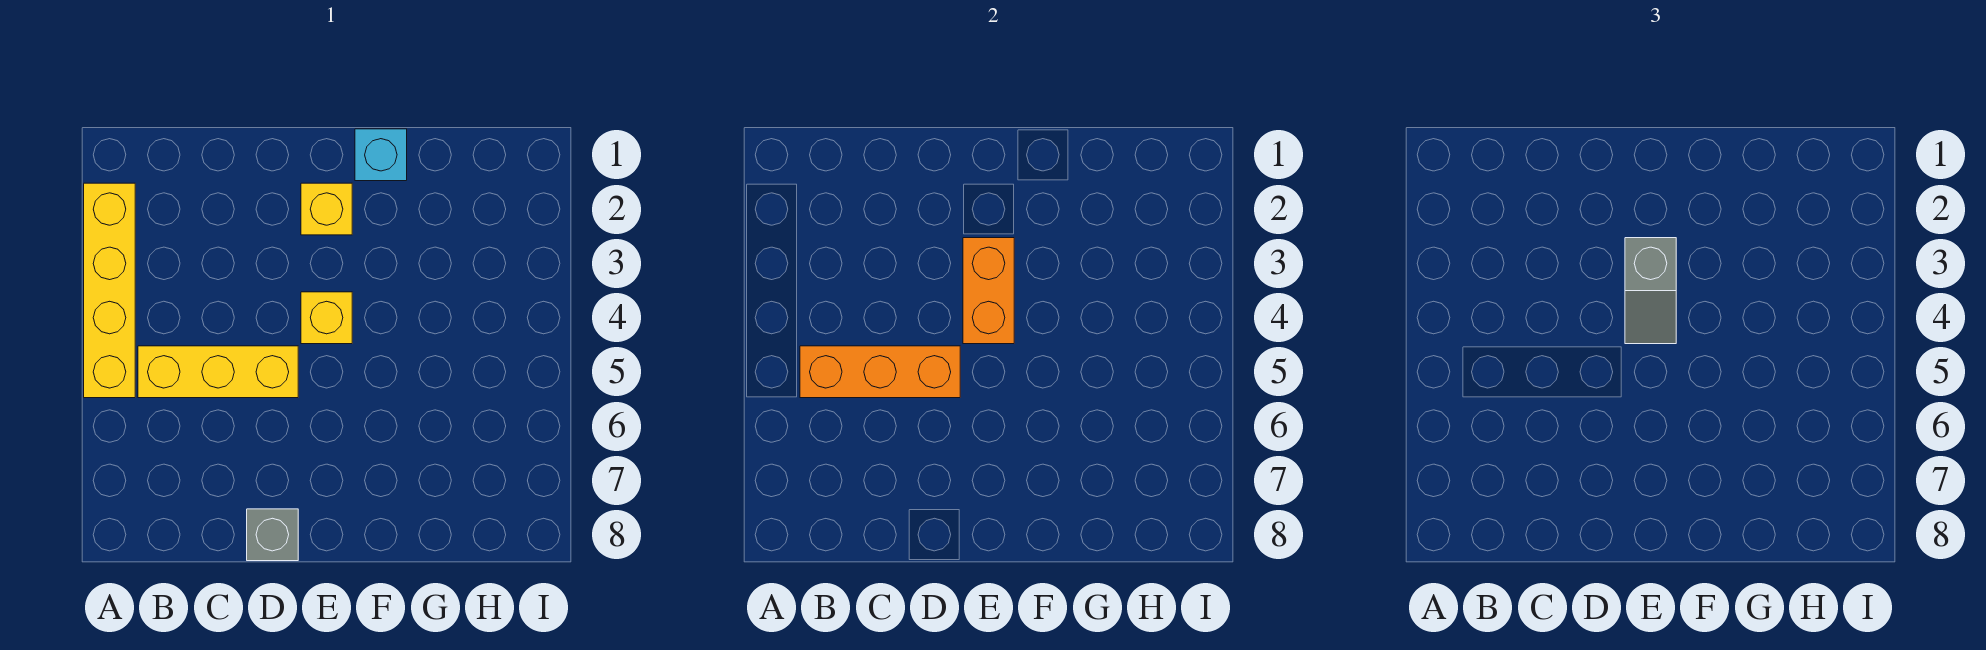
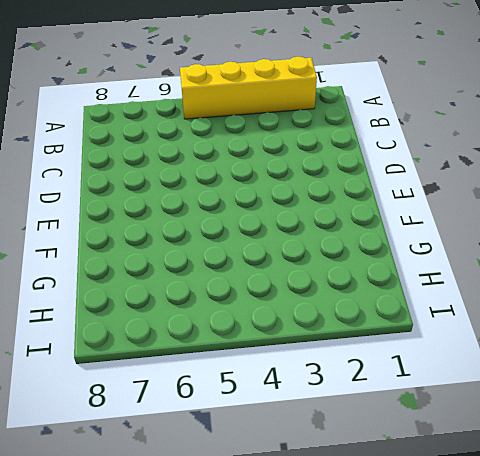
none -> yellow brick B5:D5 level 1
none -> grey brick D8 level 1

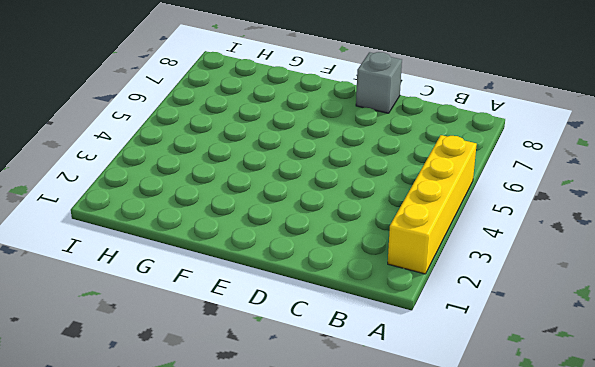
none -> yellow brick B5:D5 level 1
none -> yellow brick E2 level 1

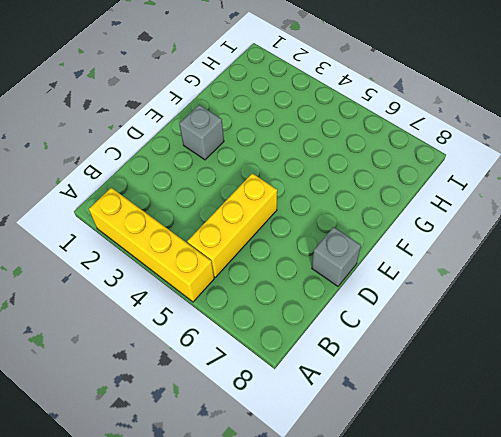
grey brick E2 level 1 -> yellow brick E2 level 1
none -> yellow brick E4 level 1
none -> cyan brick F1 level 1

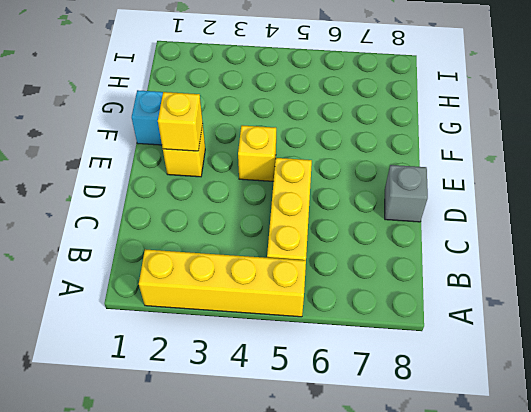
yellow brick E2 level 2 -> none
none -> orange brick B5:D5 level 2
none -> orange brick E3:E4 level 2

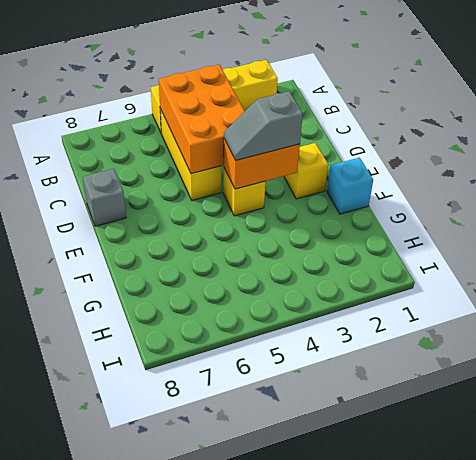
orange brick B4:D5 level 2 -> orange brick B5:D5 level 2

